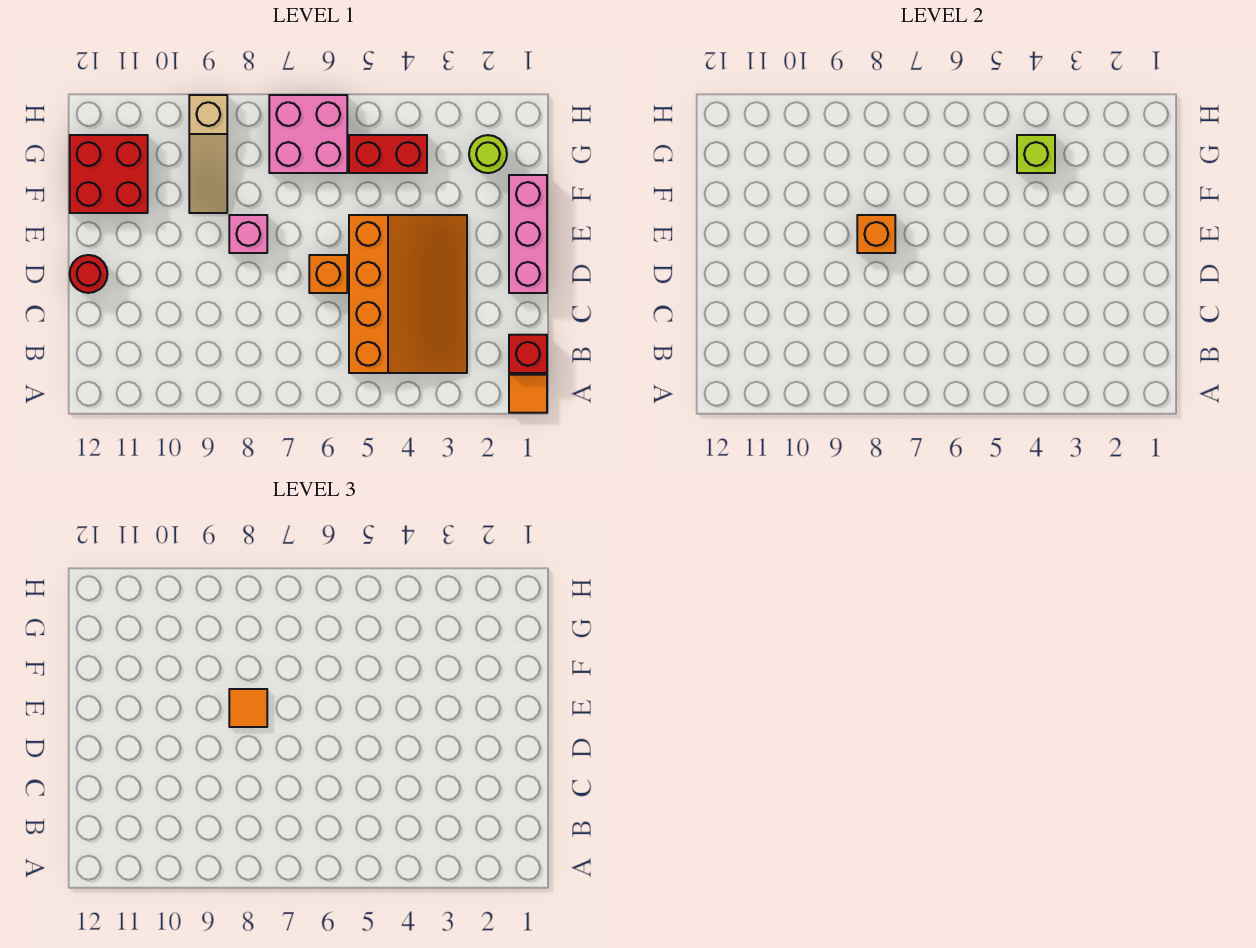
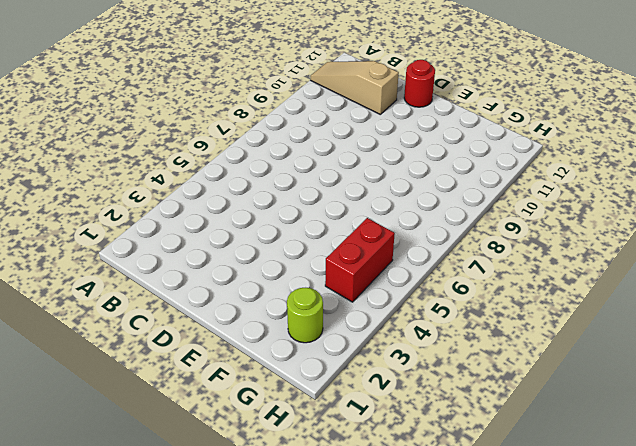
tan slope A11:C11 level 1 top C -> tan slope F9:H9 level 1 top H
none -> orange tile A1 level 1
none -> red brick B1 level 1
none -> orange slope B3:E5 level 1 top 5

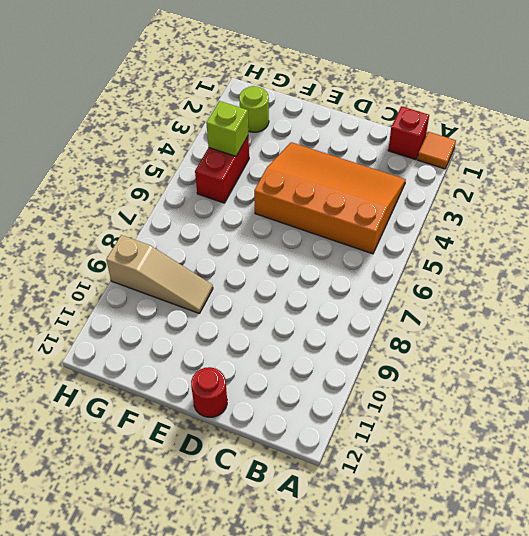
none -> pink brick D1:F1 level 1
none -> orange brick D6 level 1
none -> pink brick E8 level 1

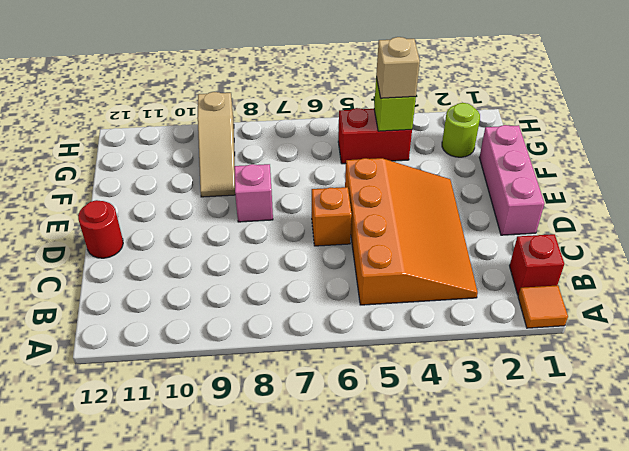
tan brick G4 level 3 -> none
none -> red brick F11:G12 level 1
none -> pink brick G6:H7 level 1
none -> orange brick E8 level 2

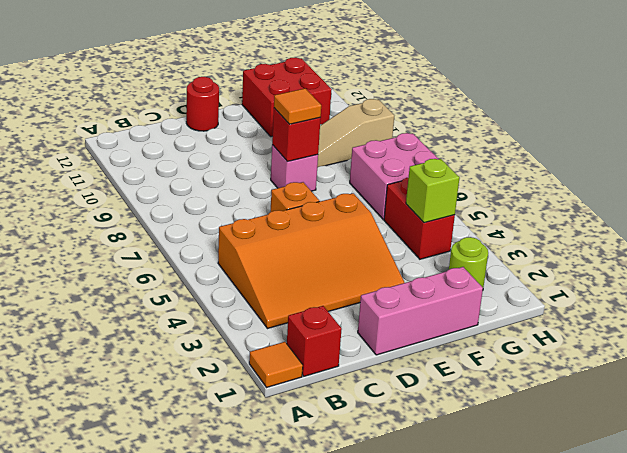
red brick E8 level 2 -> orange brick E8 level 2

